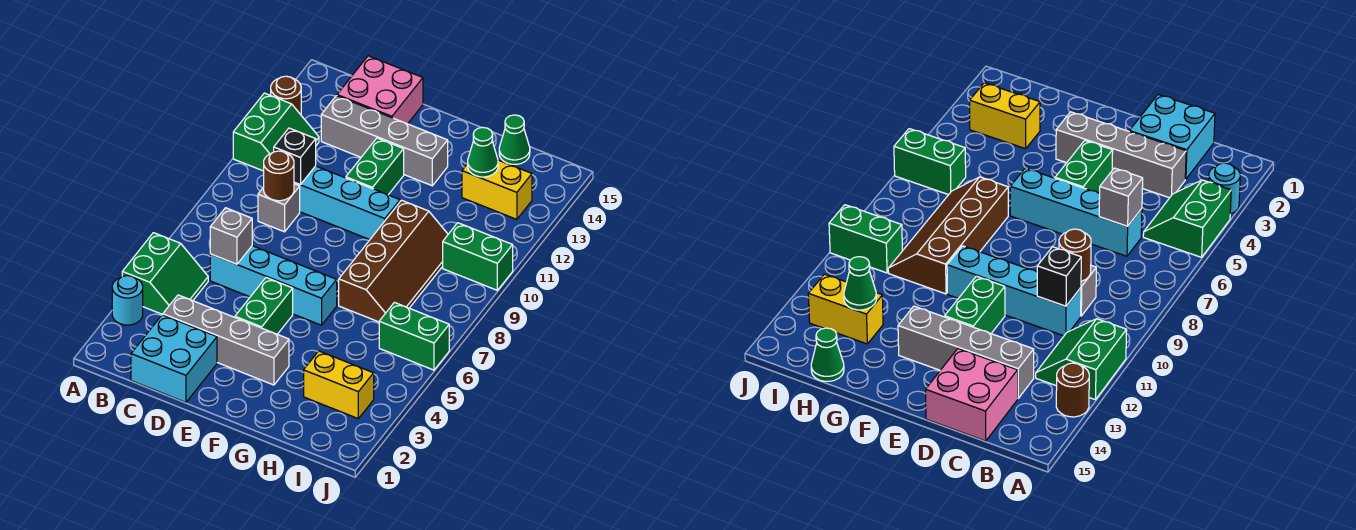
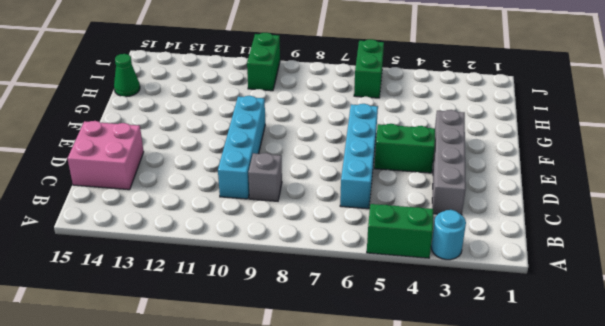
none -> green slope A11:B12 level 1 top A
none -> brown round brick A13 level 1
none -> cyan brick C1:D2 level 1

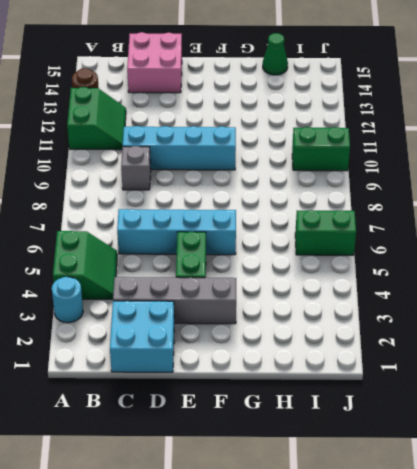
none -> grey brick C13:F13 level 1
none -> green brick E11:E12 level 1
none -> brown slope G7:H10 level 1 top G

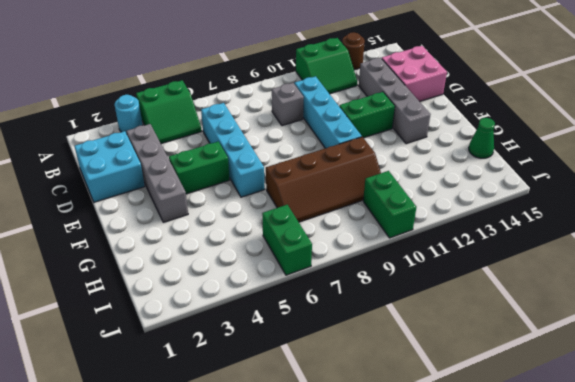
none -> yellow brick H3:I3 level 1
none -> yellow brick H13:I13 level 1
none -> grey brick C6 level 2

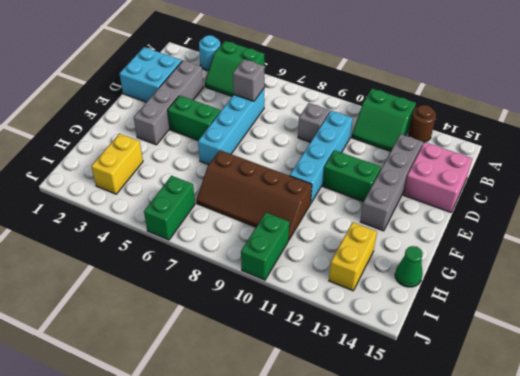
none -> brown round brick C9 level 2
none -> black brick C10 level 2
none -> green cone H13 level 2

